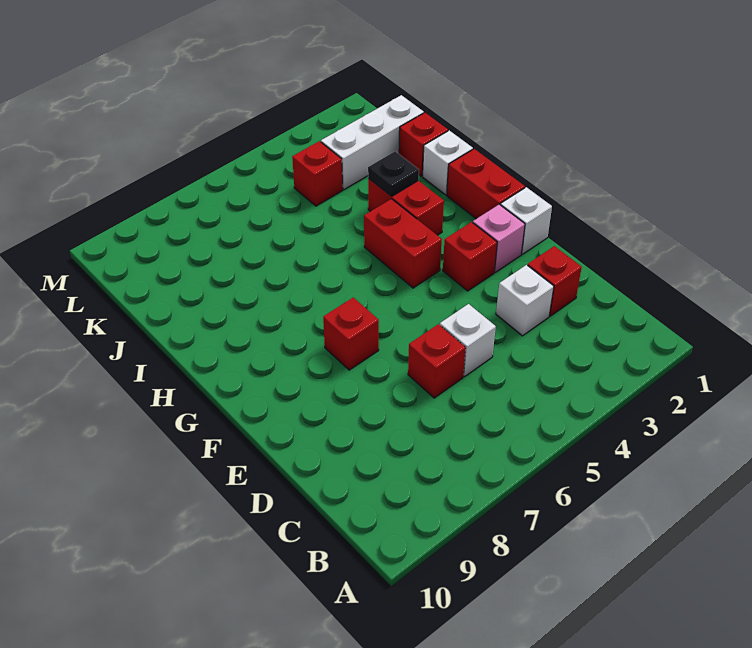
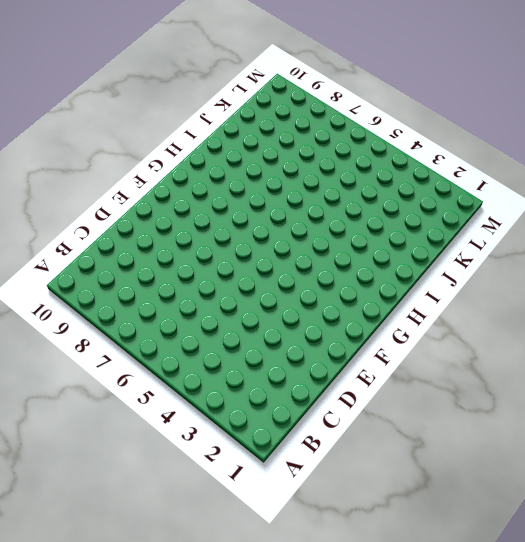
none -> red brick D2 level 1
none -> white brick D3 level 1
none -> white brick D5 level 1

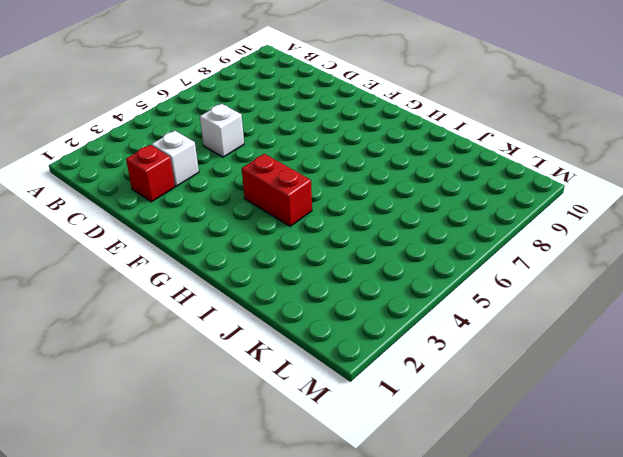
none -> red brick D6 level 1
none -> white brick F1 level 1
none -> pink brick F2 level 1

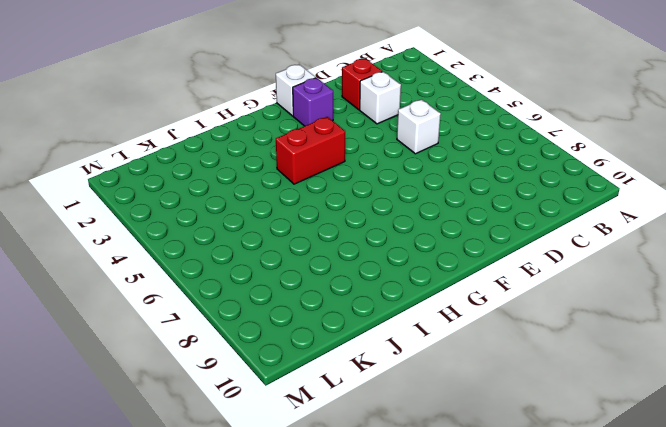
purple brick F2 level 1 -> pink brick F2 level 1
none -> red brick D6 level 1
none -> red brick F3 level 1
none -> red brick F7 level 1

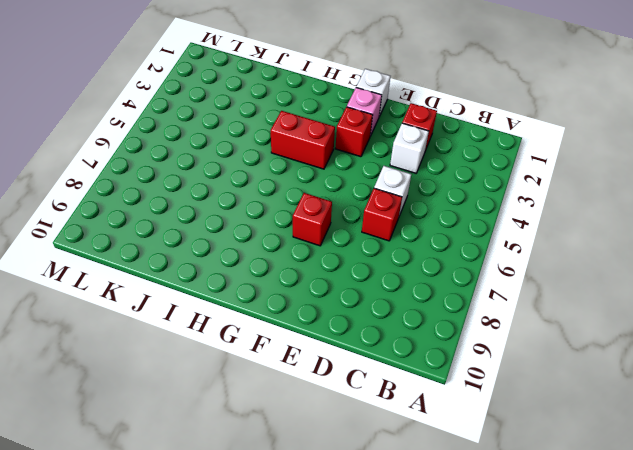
none -> red brick G1:H1 level 1
none -> red brick H3:I3 level 1
none -> white brick I1 level 1

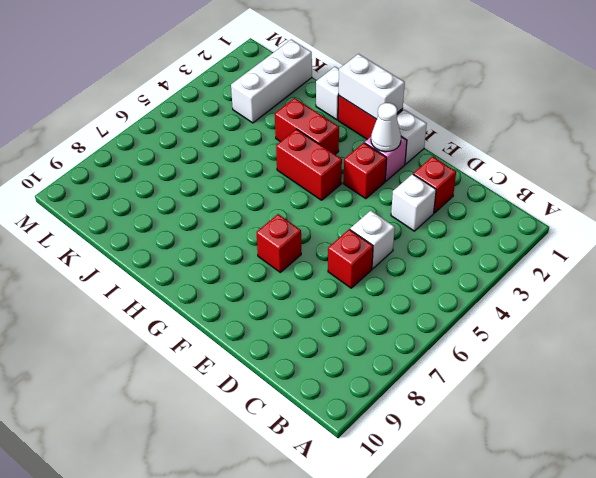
white cone F2 level 2 -> none
white brick G1:H1 level 2 -> none
none -> red brick J1 level 1
none -> red brick K4 level 1
none -> black plate I3 level 2

